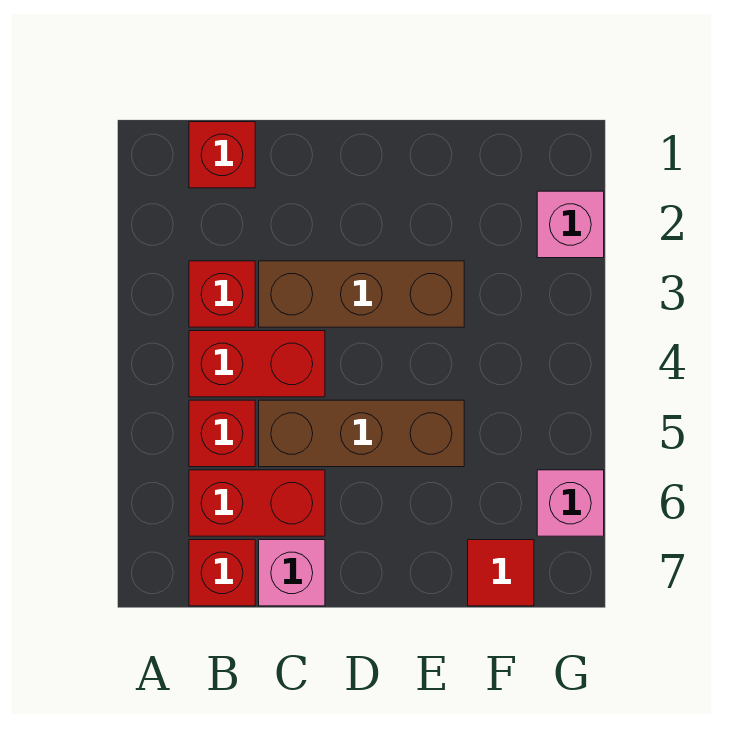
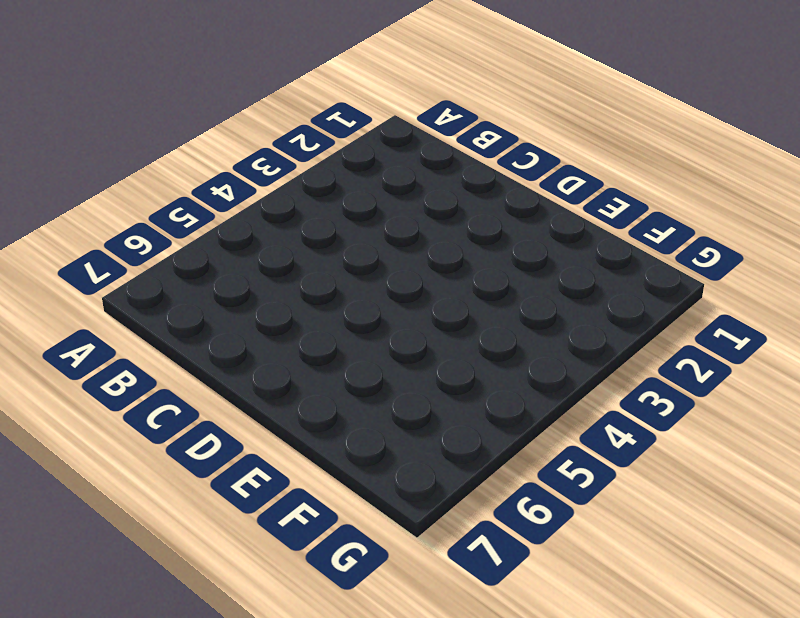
none -> red brick B1 level 1
none -> red brick B3 level 1
none -> red brick B4:C4 level 1

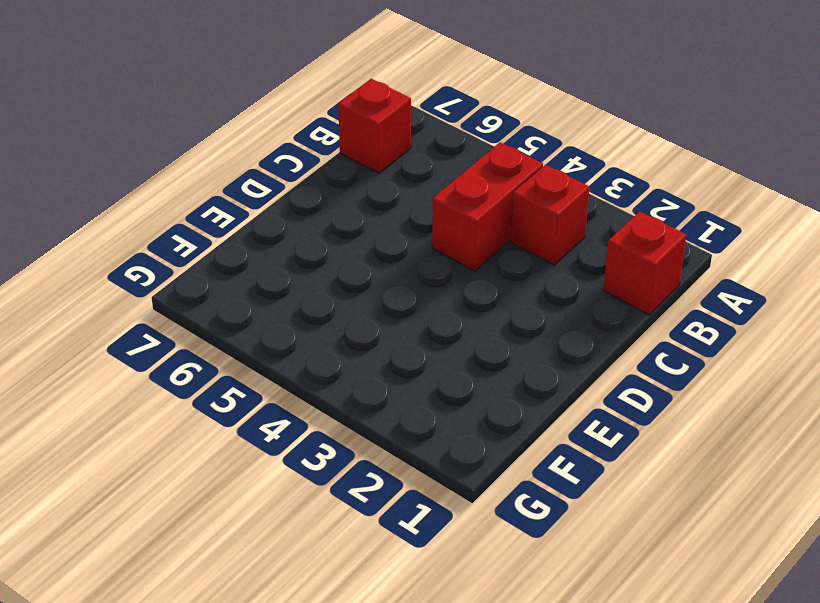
none -> red brick B5 level 1
none -> red brick B6:C6 level 1
none -> brown brick C3:E3 level 1

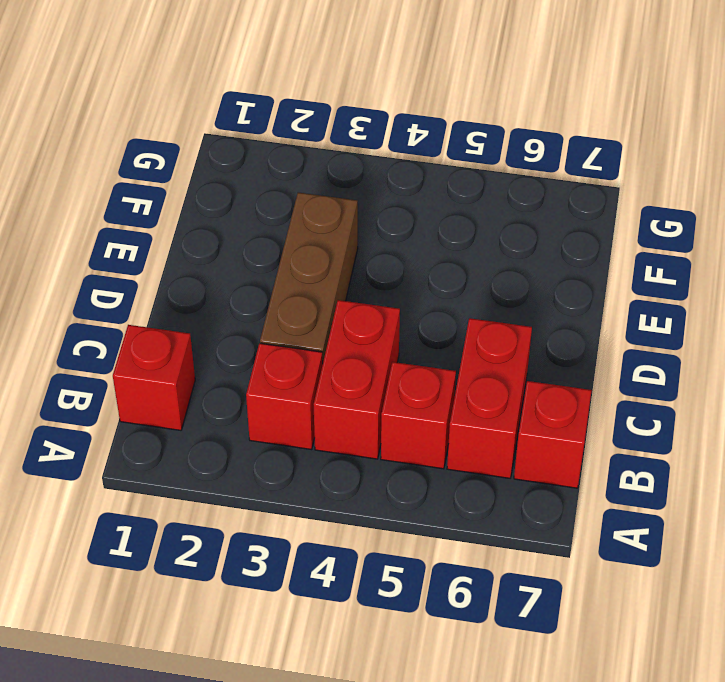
none -> brown brick C5:E5 level 1
none -> pink brick C7 level 1
none -> red tile F7 level 1

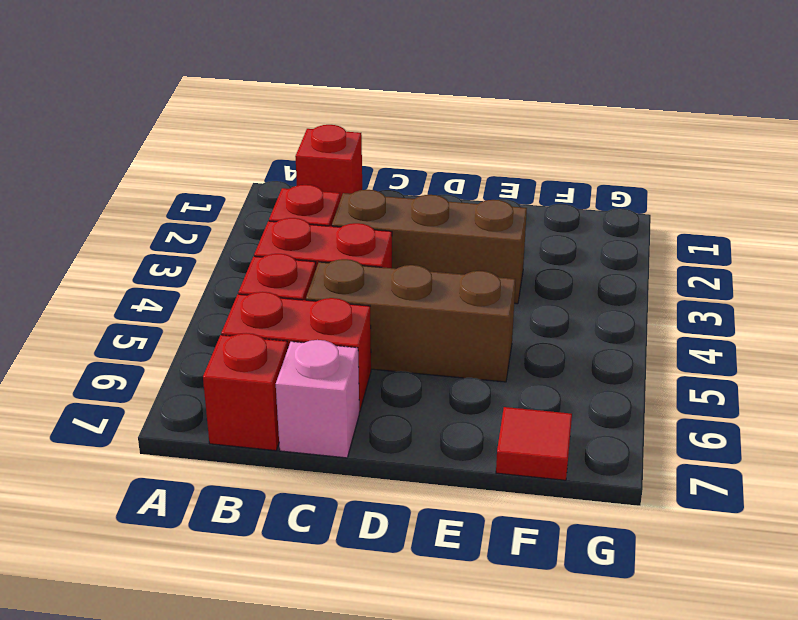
none -> pink brick G2 level 1
none -> pink brick G6 level 1

